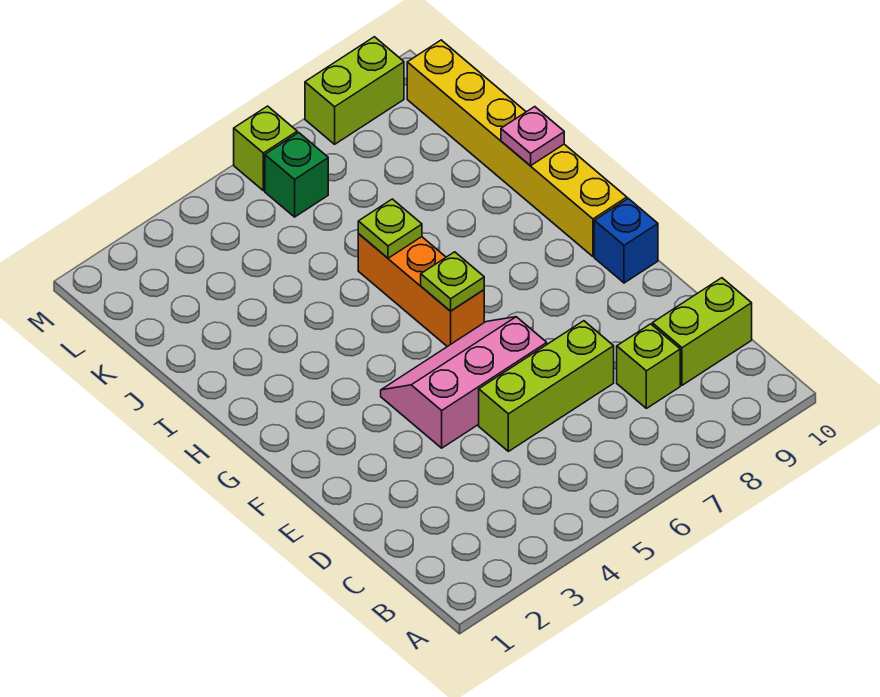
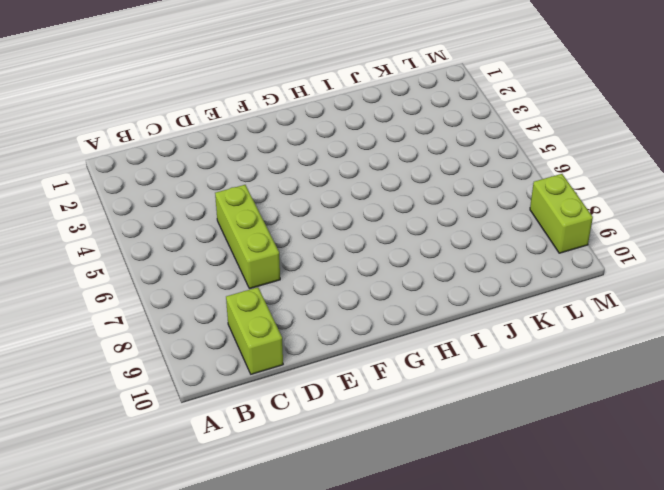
none -> lime brick C8 level 1
none -> pink slope E4:F6 level 1 top E
none -> blue brick F10 level 1

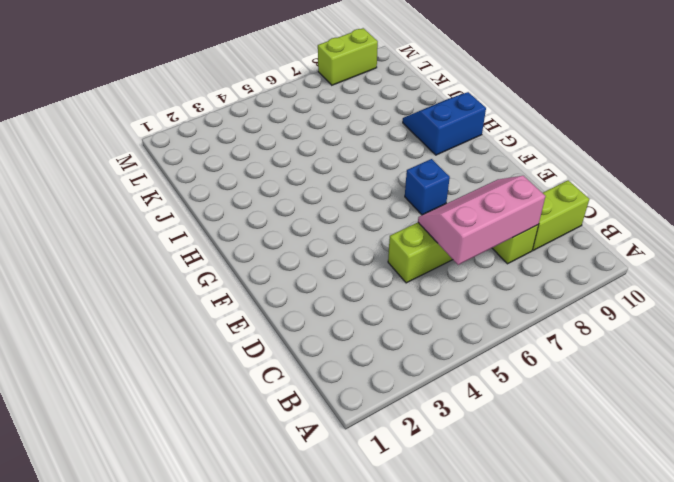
pink slope C6:D8 level 2 top C -> pink slope E4:F6 level 1 top E
blue brick F7 level 1 -> blue brick F10 level 1
blue slope H9:I10 level 1 top H -> yellow brick G10:L10 level 1
none -> orange brick G6:I6 level 1
none -> green brick L6 level 1
none -> lime brick M6 level 1

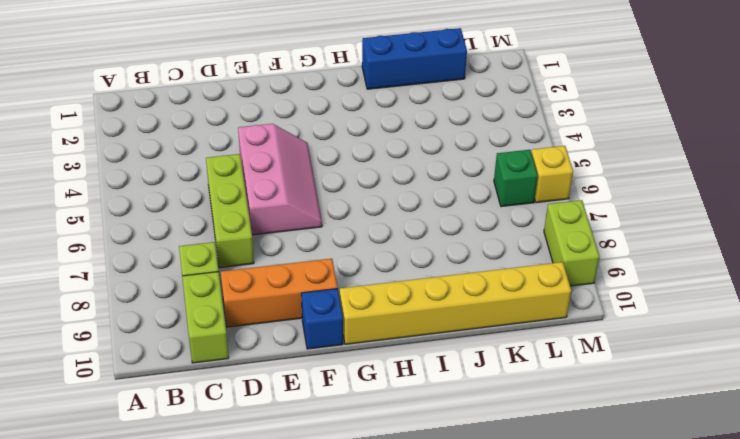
orange brick D9:F9 level 1 -> orange brick G6:I6 level 1
blue brick I1:K1 level 1 -> none
yellow brick M6 level 1 -> lime brick M6 level 1
none -> lime plate G6 level 2
none -> lime plate I6 level 2
none -> pink plate I10 level 2

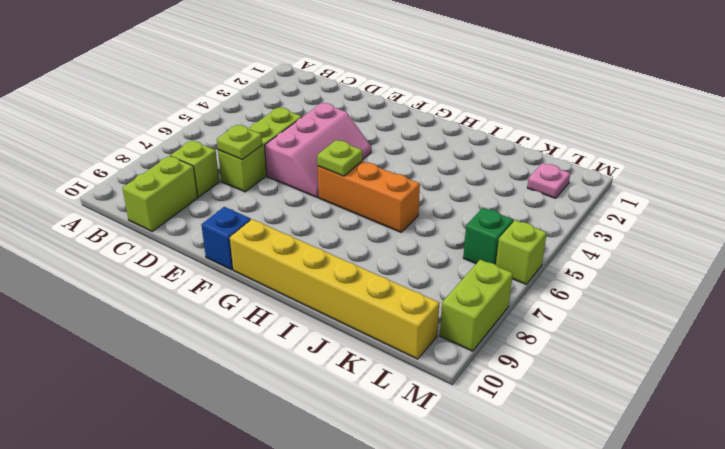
lime plate D7 level 2 -> lime plate I6 level 2
pink plate L2 level 1 -> pink plate I10 level 2

